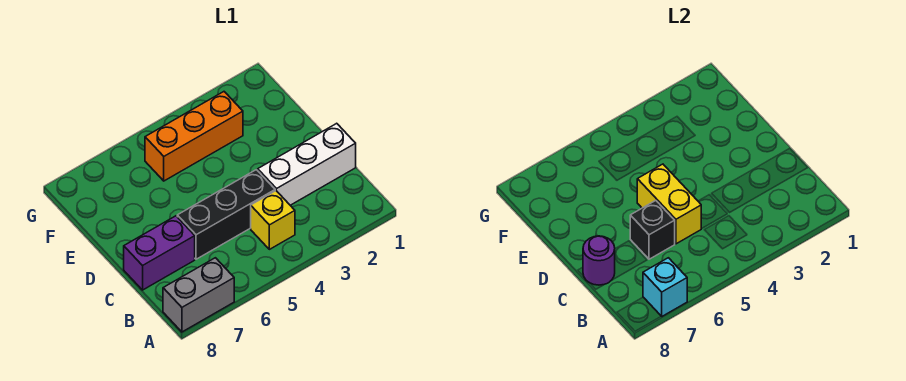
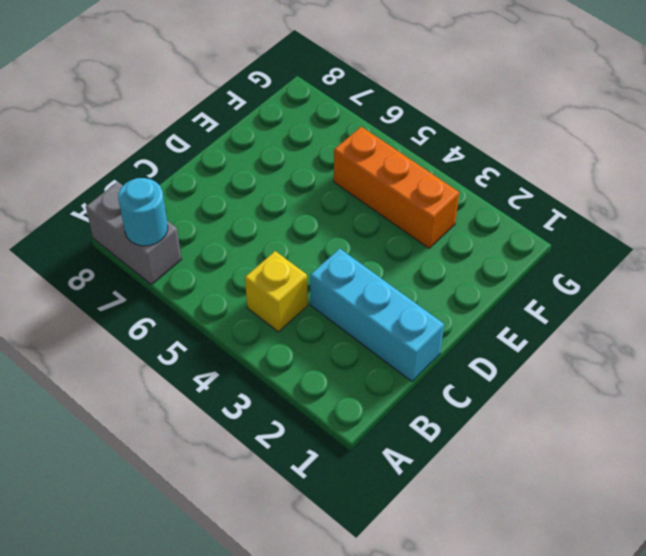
cyan round brick A7 level 2 -> cyan brick A7 level 2
cyan brick C1:C3 level 1 -> white brick C1:C3 level 1
none -> black brick C4:C6 level 1
none -> purple brick C7:C8 level 1

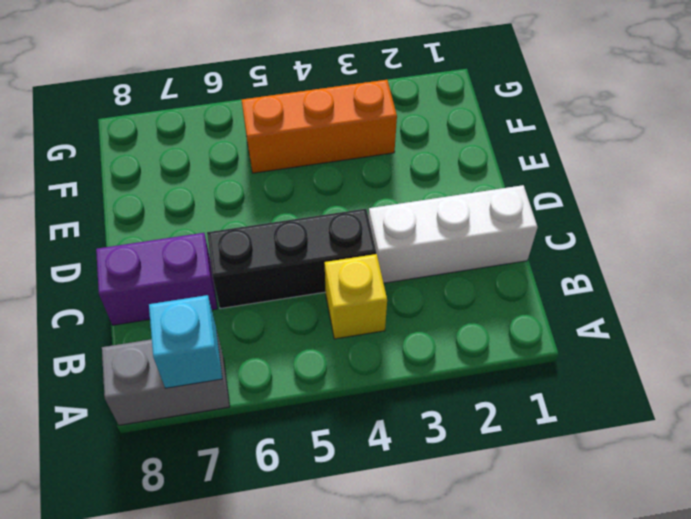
none -> yellow brick C5:D5 level 2
none -> black brick C6 level 2

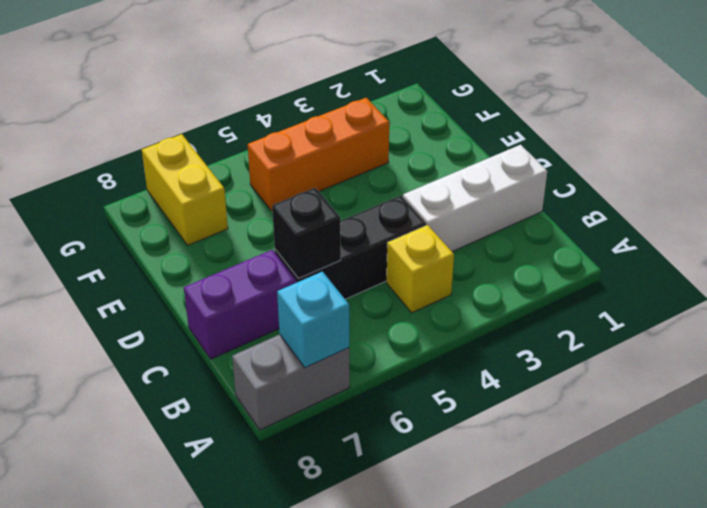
yellow brick F7:G7 level 1 -> yellow brick C5:D5 level 2
none -> purple round brick C8 level 2

